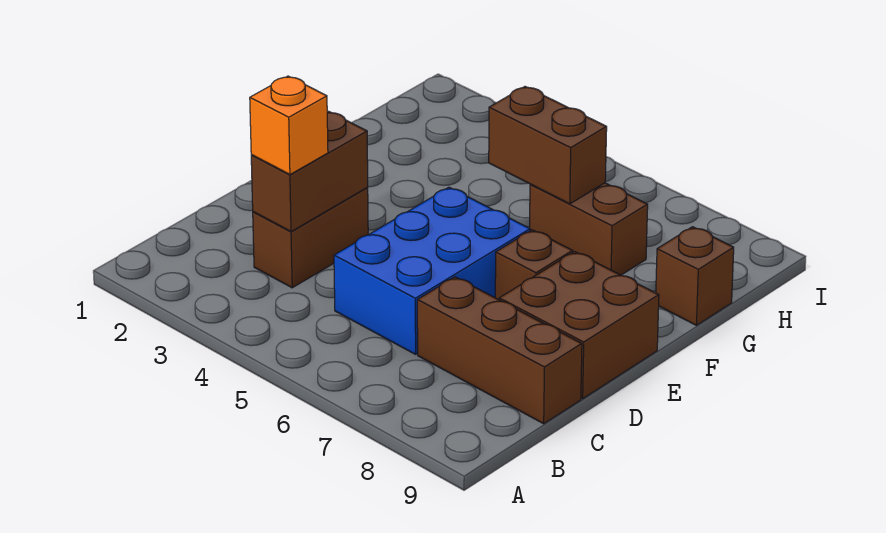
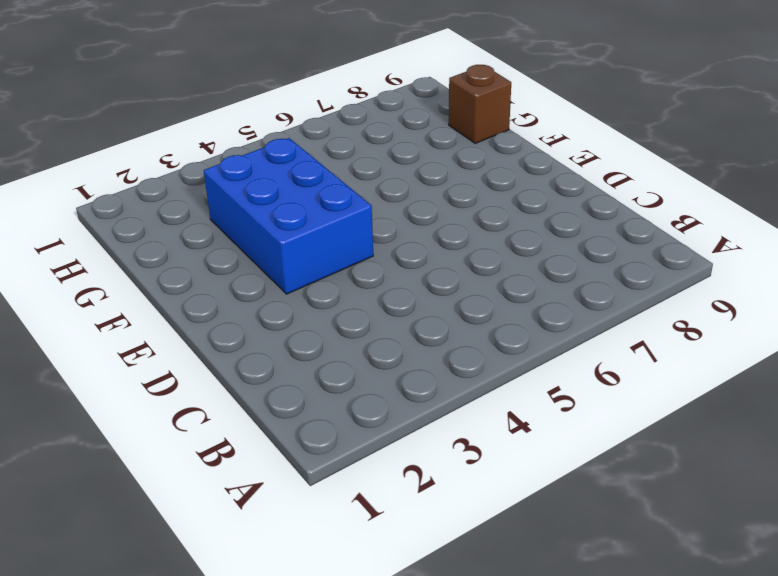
blue brick E3:G4 level 1 -> blue brick C5:E6 level 1
none -> brown brick C3:D3 level 1
none -> brown brick C7:C9 level 1

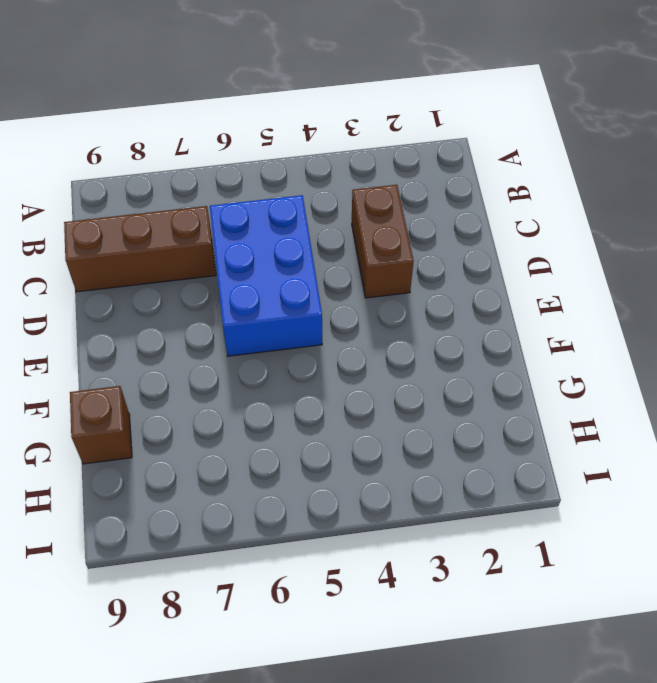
none -> brown brick D8:E9 level 1
none -> brown brick E7 level 1

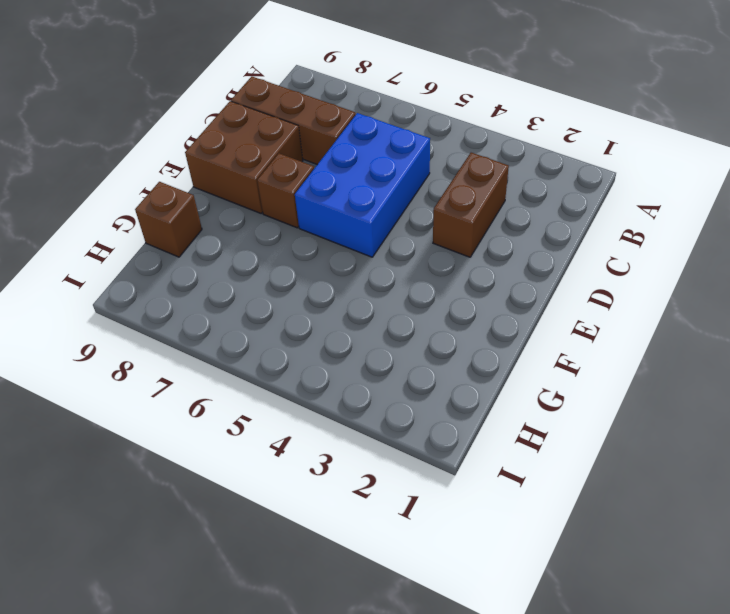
none -> brown brick G6:G7 level 1
none -> brown brick C3:D3 level 2

